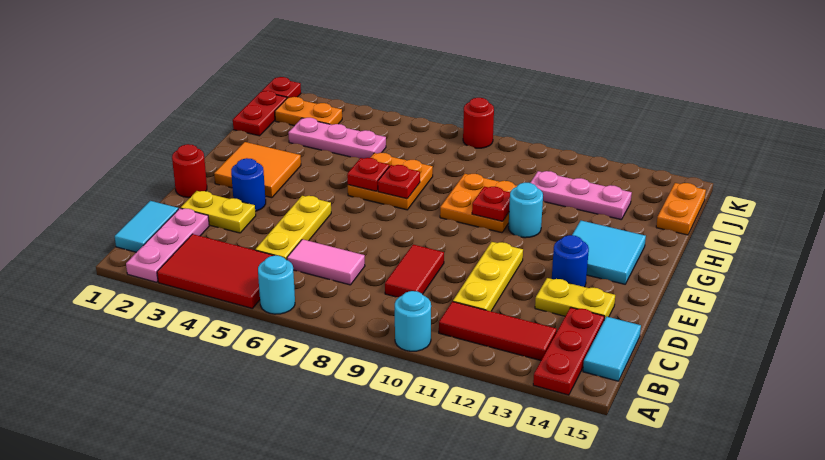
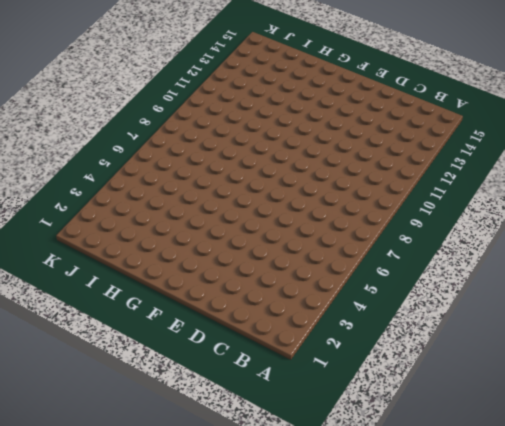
none -> pink plate A2:C2 level 1
none -> red tile A3:B5 level 1
none -> cyan round brick A6 level 1
none -> cyan round brick A10 level 1

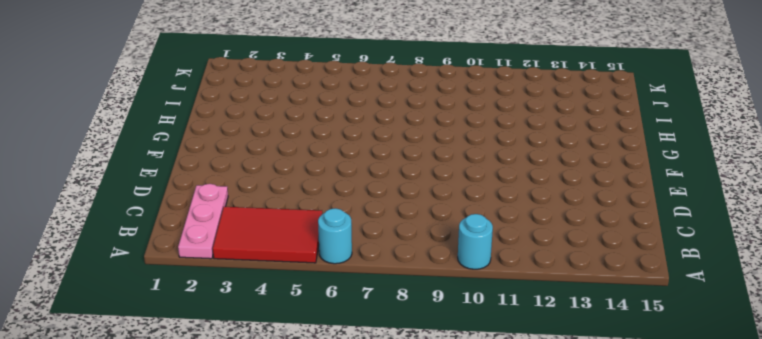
none -> red plate A14:C14 level 1
none -> cyan tile B1:C1 level 1
none -> red tile B11:B13 level 1
none -> cyan tile B15:C15 level 1

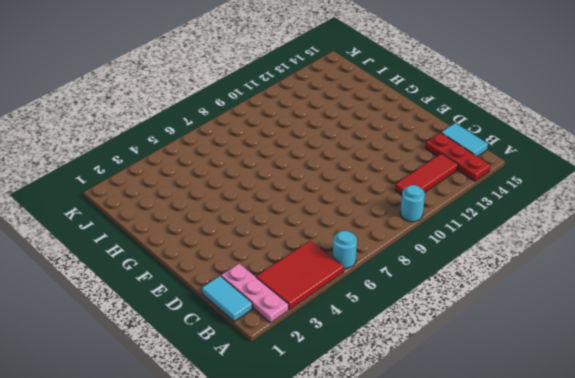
none -> yellow plate C5:E5 level 1
none -> pink tile C6:C7 level 1
none -> red tile C9:D9 level 1
none -> yellow plate C11:E11 level 1

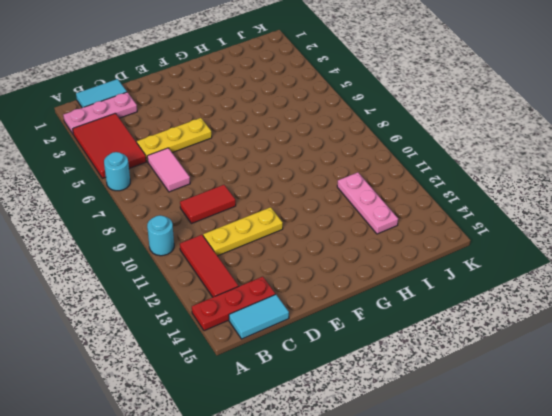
none -> yellow plate D2:D3 level 1
none -> yellow plate D13:D14 level 1
none -> red round brick E1 level 1
none -> blue round brick E3 level 1

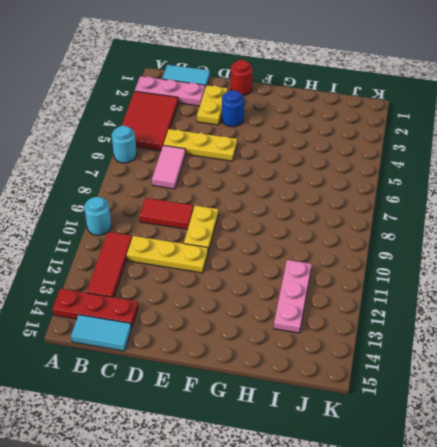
yellow plate E9:E10 level 1 -> yellow plate D13:D14 level 1
none -> blue round brick E13 level 1
none -> orange tile F2:G3 level 1
none -> cyan tile F13:G14 level 1
none -> orange plate G6:H7 level 1

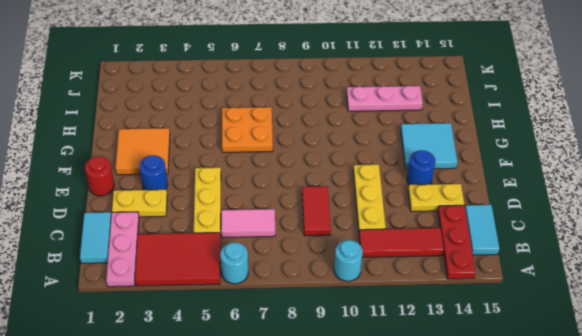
none -> orange plate G9:H10 level 1
none -> cyan round brick G11 level 1
none -> red plate I1:J1 level 1
none -> pink plate I3:I5 level 1

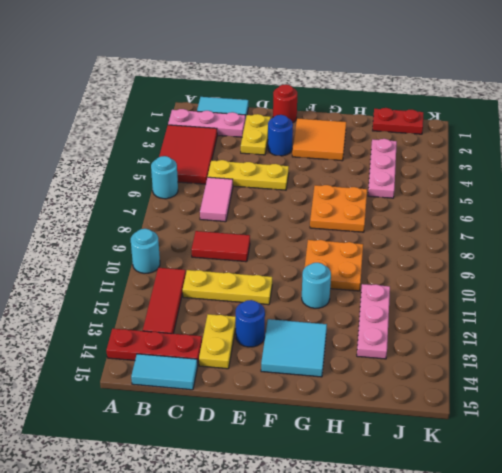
none -> orange plate I15:J15 level 1
none -> orange plate J2:J3 level 1
none -> red plate K1 level 1
none -> red round brick K8 level 1

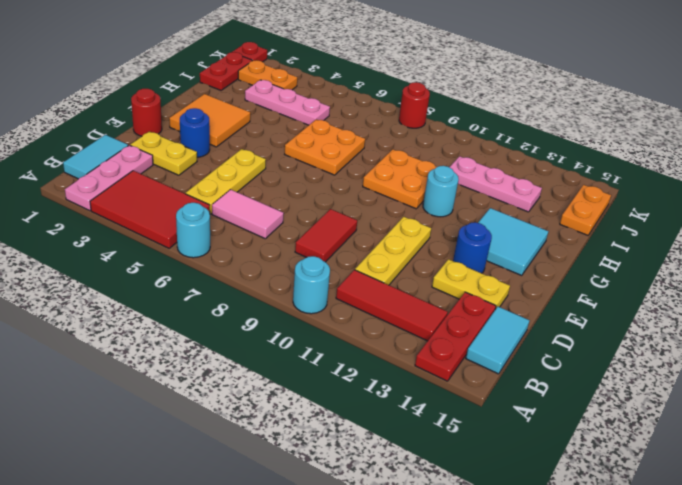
none -> red plate G6 level 2
none -> red plate G7 level 2
none -> red plate G10 level 2

